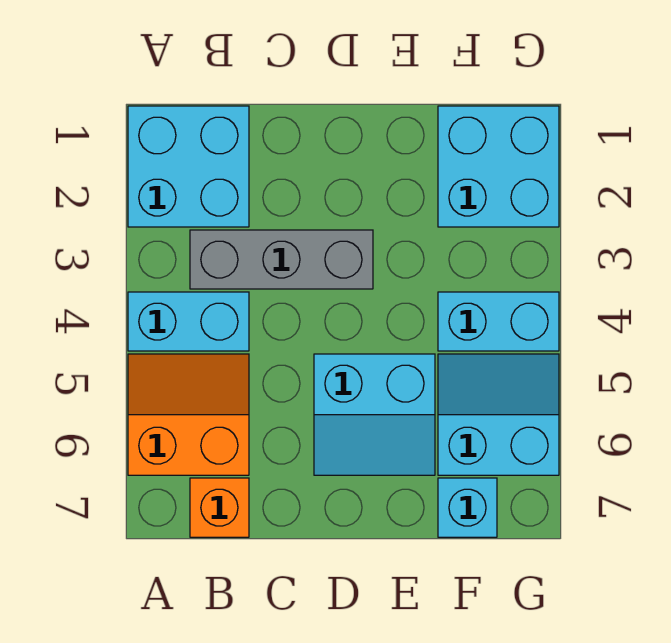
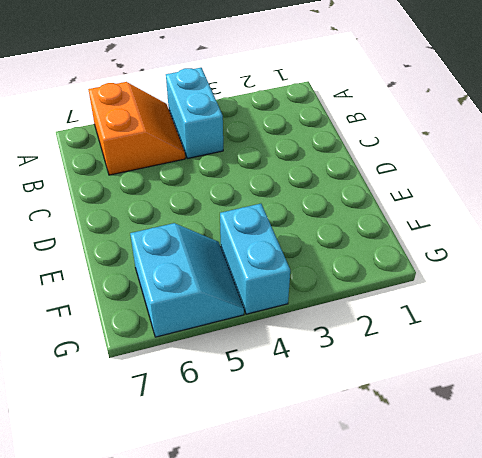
none -> cyan brick A1:B2 level 1
none -> grey brick B3:D3 level 1

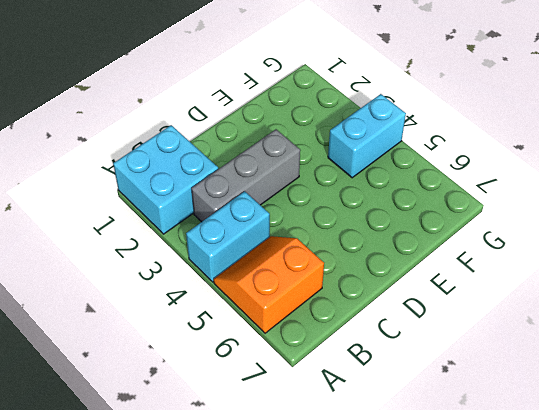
none -> orange brick B7 level 1
none -> cyan slope D5:E6 level 1 top 5

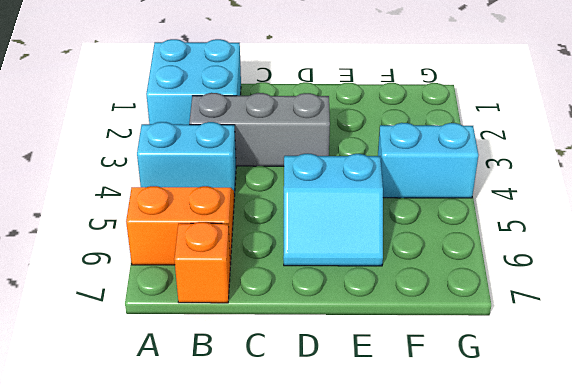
none -> cyan brick F1:G2 level 1
none -> cyan slope F5:G6 level 1 top 6

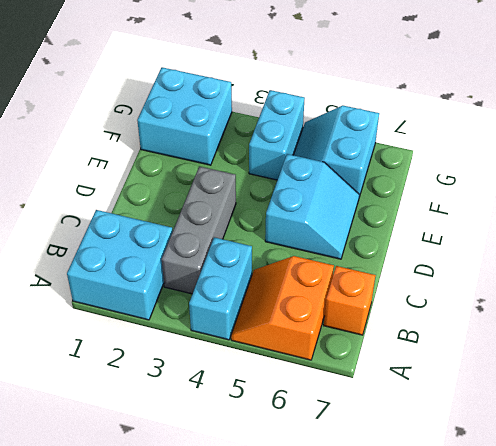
none -> cyan brick F7 level 1

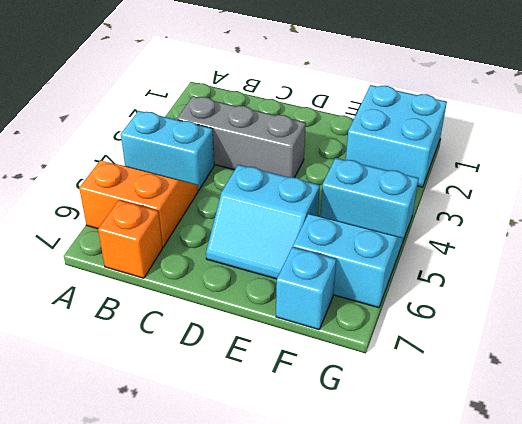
none -> cyan brick A1:B2 level 1

